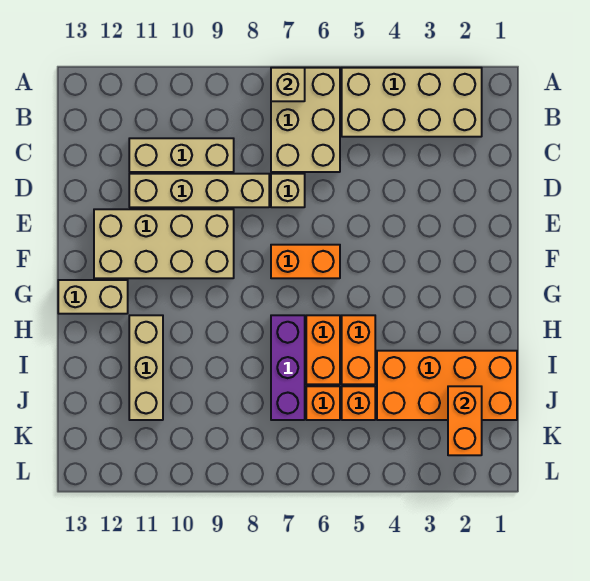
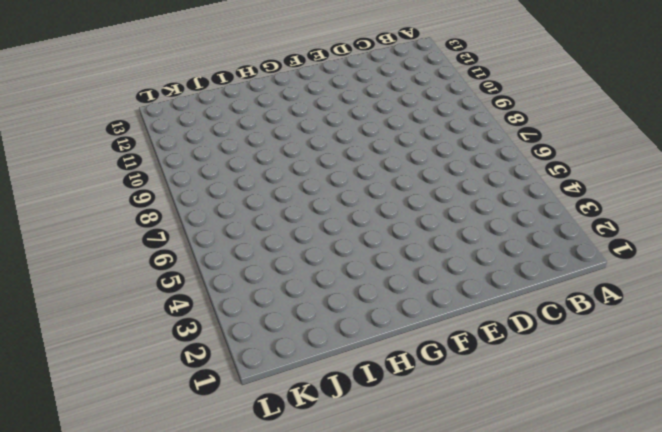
none -> tan brick A2:B5 level 1
none -> tan brick A6:C7 level 1
none -> tan brick C9:C11 level 1

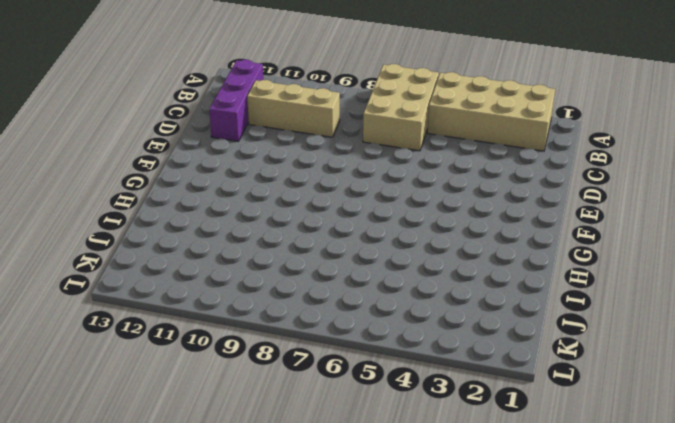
purple brick B12:D12 level 1 -> purple brick H7:J7 level 1
none -> tan brick D7 level 1
none -> tan brick D8:D11 level 1
none -> tan brick E9:F12 level 1

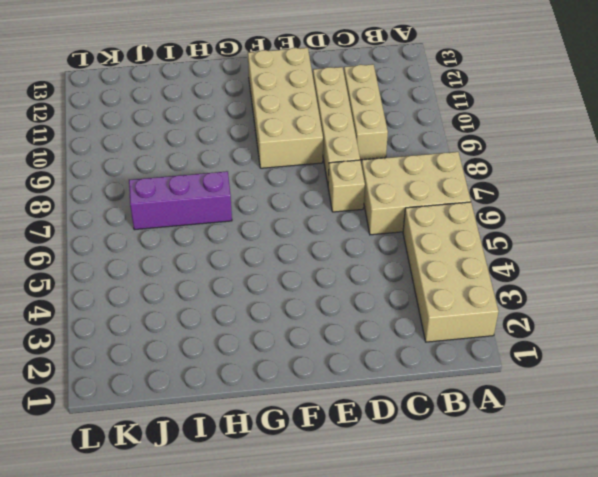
none -> orange brick F6:F7 level 1
none -> tan brick G12:G13 level 1
none -> orange brick H5:I5 level 1

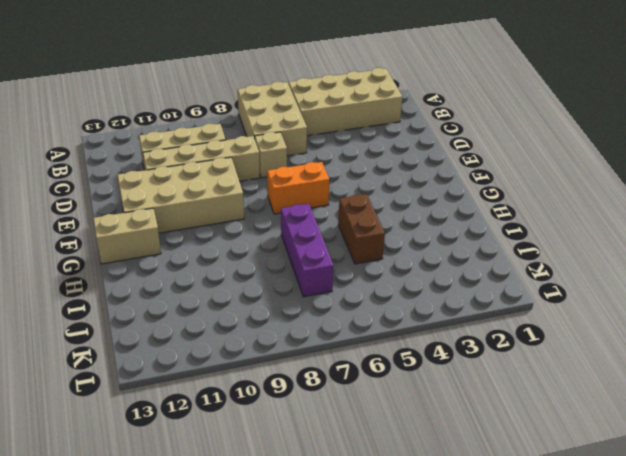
brown brick H5:I5 level 1 -> orange brick H5:I5 level 1
none -> orange brick H6:I6 level 1
none -> tan brick H11:J11 level 1
none -> orange brick I1:J4 level 1

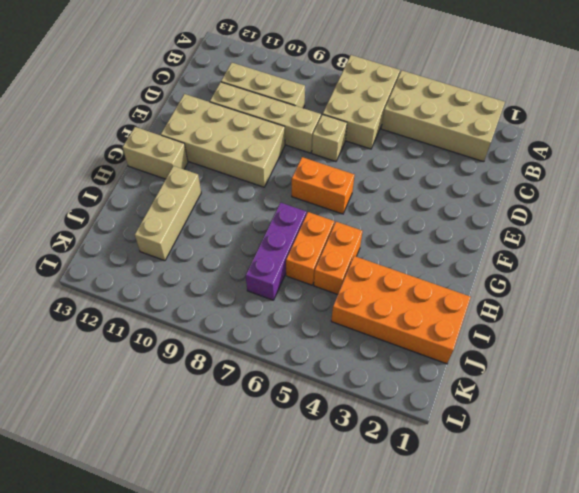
none -> orange brick J5 level 1
none -> orange brick J6 level 1
none -> tan brick A7 level 2

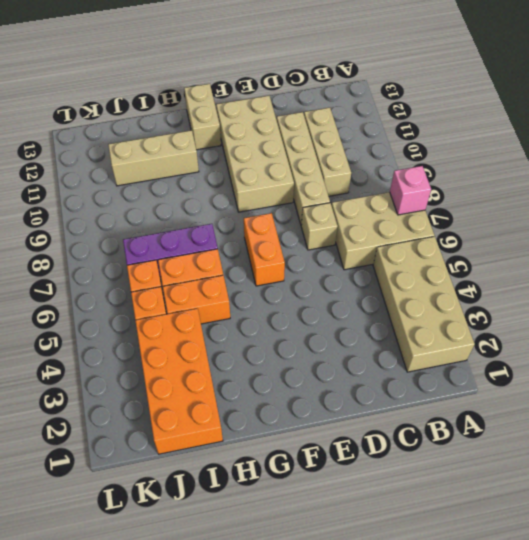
pink brick A7 level 2 -> tan brick A7 level 2
none -> orange brick J2:K2 level 2

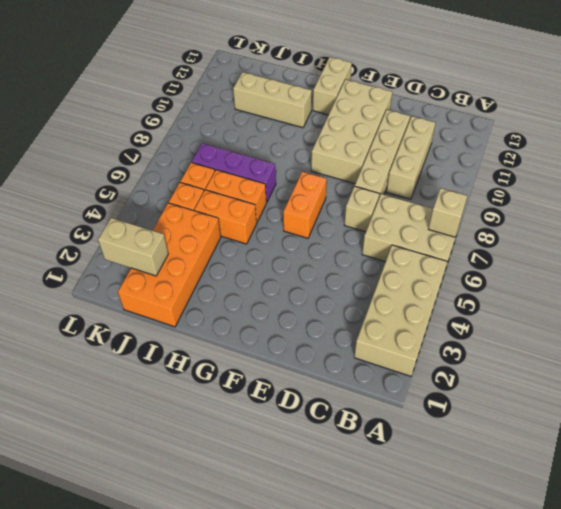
tan brick J2:K2 level 2 -> orange brick J2:K2 level 2

